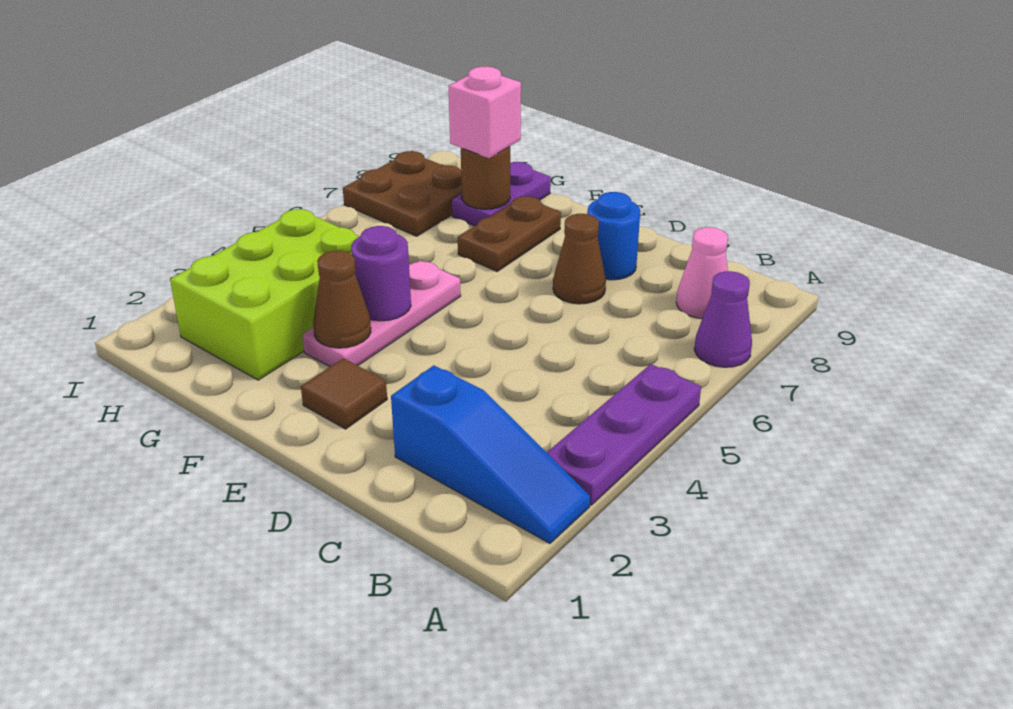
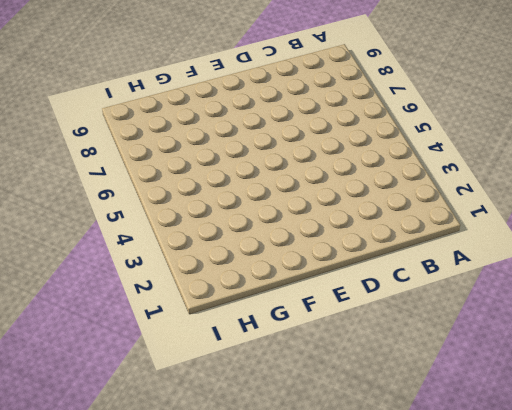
none -> blue slope A2:C2 level 1 top C
none -> purple plate A3:A5 level 1
none -> purple cone A7 level 1

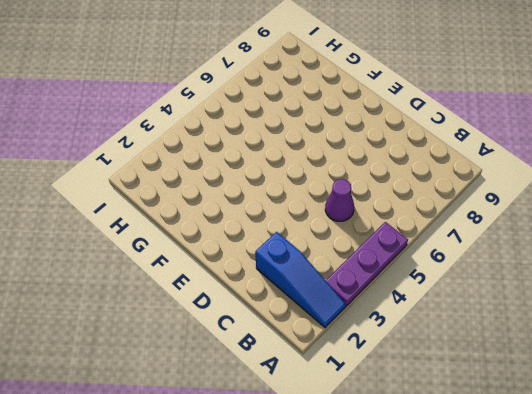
purple cone C5 level 1 -> purple cone A7 level 1
none -> pink cone B8 level 1
none -> brown cone D7 level 1
none -> blue round brick D8 level 1

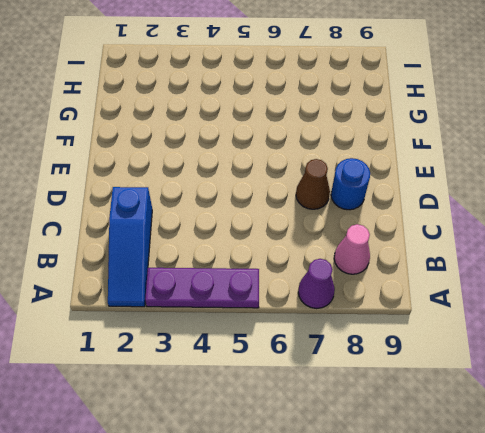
none -> brown tile E2 level 1
none -> pink plate F3:F5 level 1
none -> brown plate F7:F8 level 1

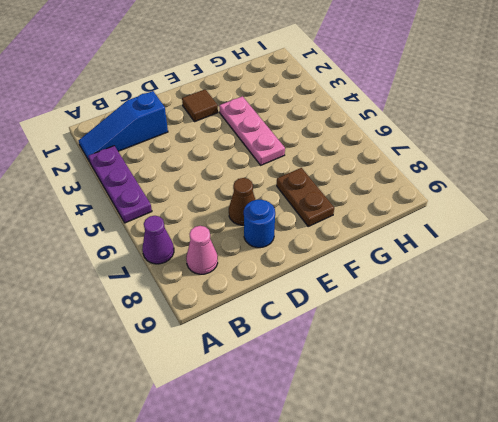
none -> lime brick G2:H4 level 1
none -> purple plate G8:G9 level 1
none -> brown plate H7:I8 level 1

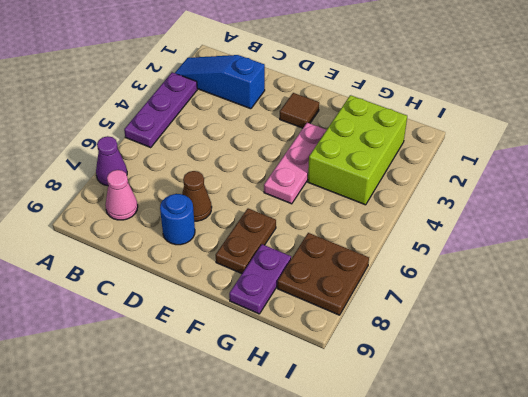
none -> brown cone F3 level 2
none -> purple round brick F4 level 2
none -> brown round brick G8 level 2

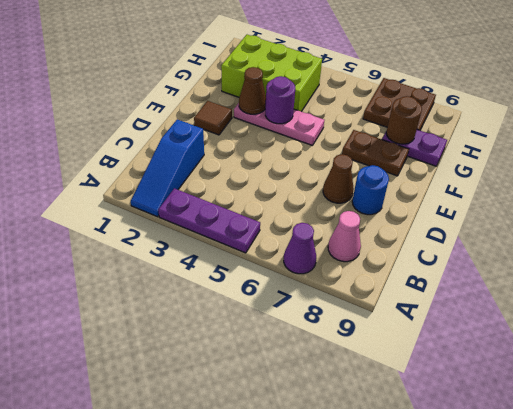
none -> pink brick G8 level 3

